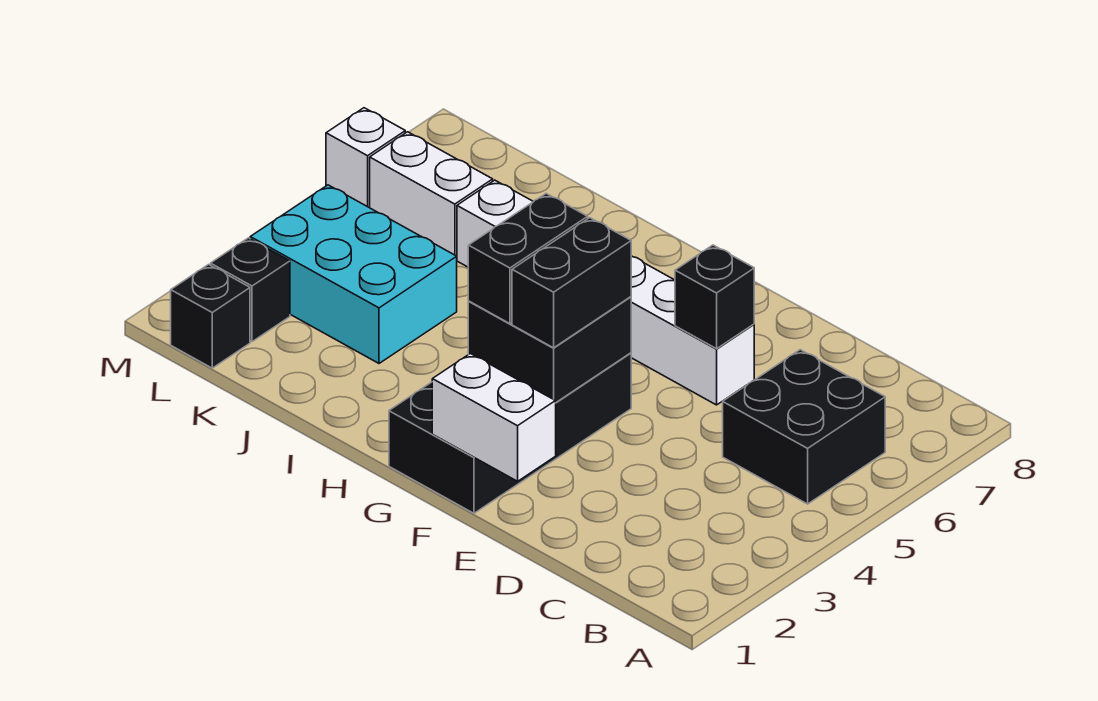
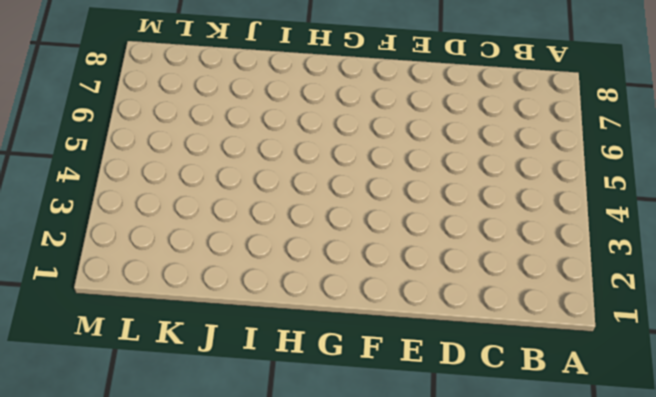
none -> black brick B5:C6 level 1
none -> white brick E6:J6 level 1
none -> black brick F1:G4 level 1

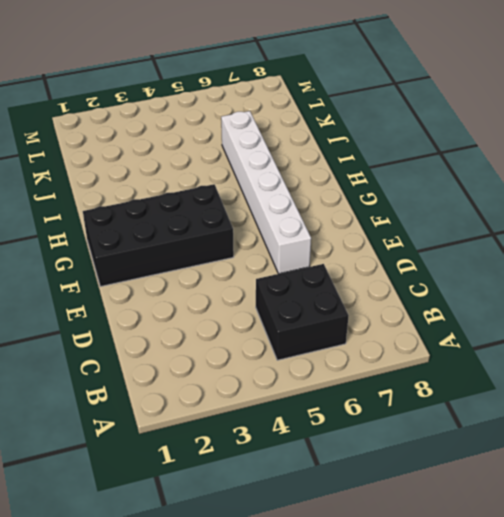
none -> cyan brick J3:L4 level 1
none -> white brick K6:L6 level 1
none -> black brick L1 level 1

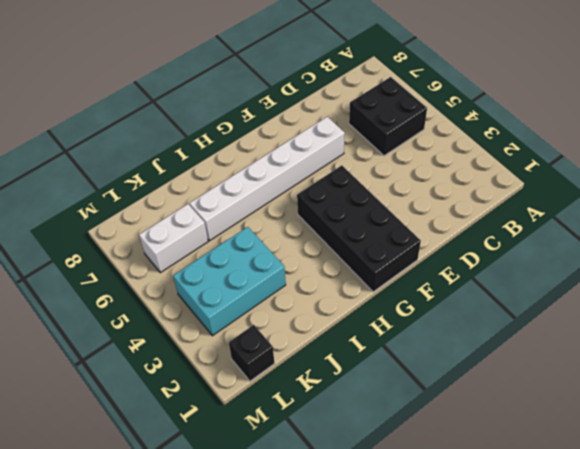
none -> black brick L2 level 1
none -> white brick M6 level 1
none -> white brick E1:F1 level 2

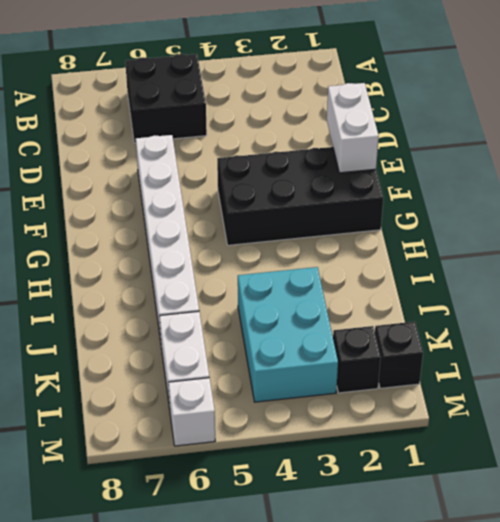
none -> black brick E6 level 2
none -> black brick F3:G4 level 2
none -> black brick F3:F4 level 3

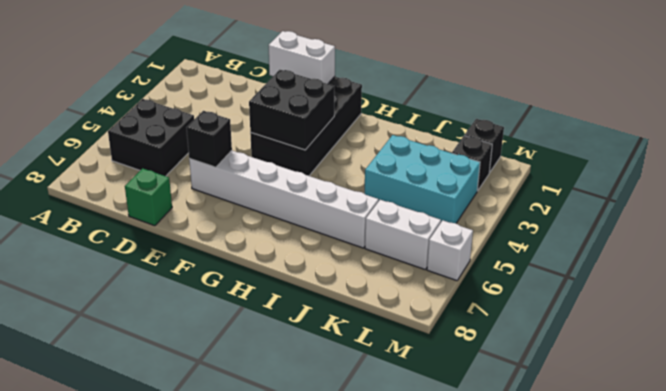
green brick D8 level 1 -> none
none -> black brick F3:F4 level 3
none -> black brick G3:G4 level 3

